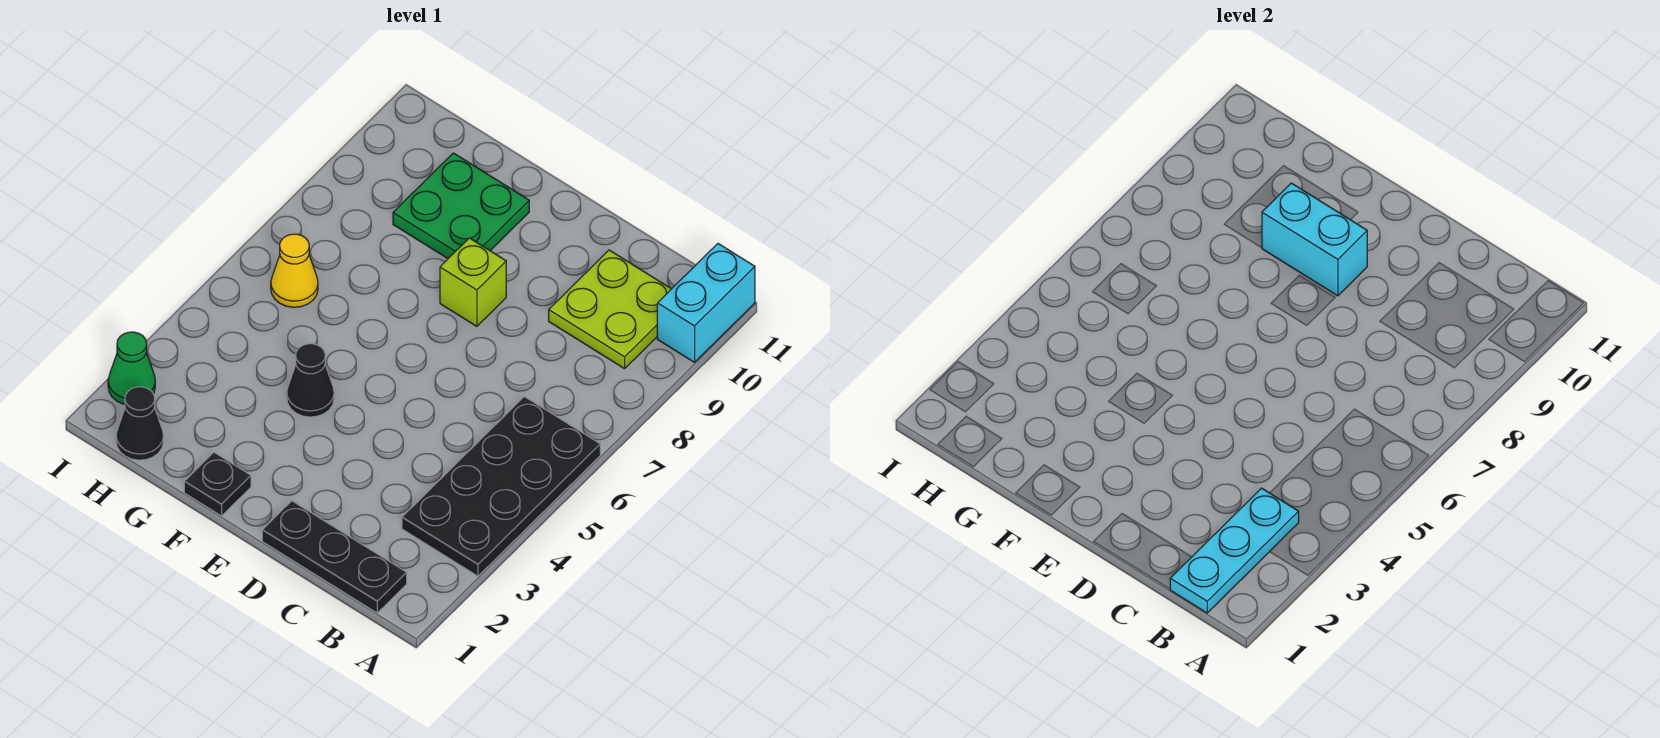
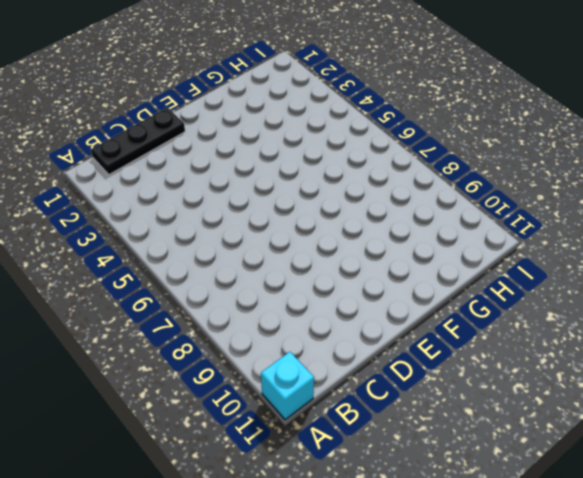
cyan brick A11 level 1 -> cyan brick A10:A11 level 1
none -> black plate A3:B6 level 1
none -> lime plate B9:C10 level 1
none -> lime brick E8 level 1

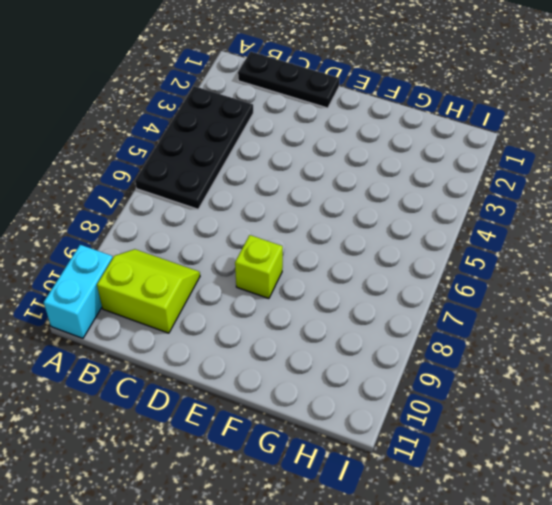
lime slope B9:C10 level 1 top 10 -> lime plate B9:C10 level 1
none -> black plate F1 level 1
none -> black cone F4 level 1
none -> green plate F9:G10 level 1

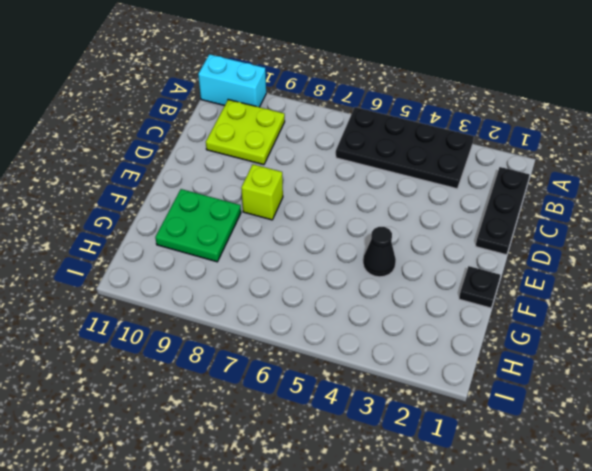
none -> black cone H1 level 1
none -> yellow cone H6 level 1
none -> green cone I2 level 1

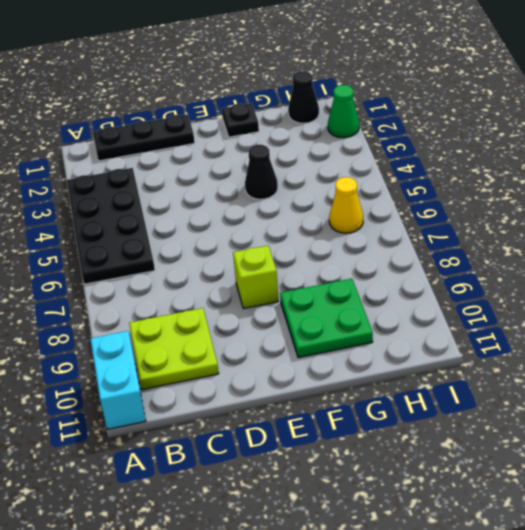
none -> cyan plate B1:B3 level 2
none -> cyan brick E9:F9 level 2

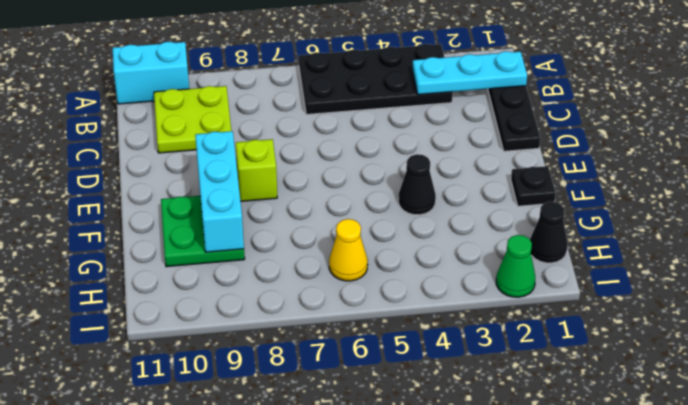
cyan brick E9:G9 level 2 -> cyan brick E9:F9 level 2

